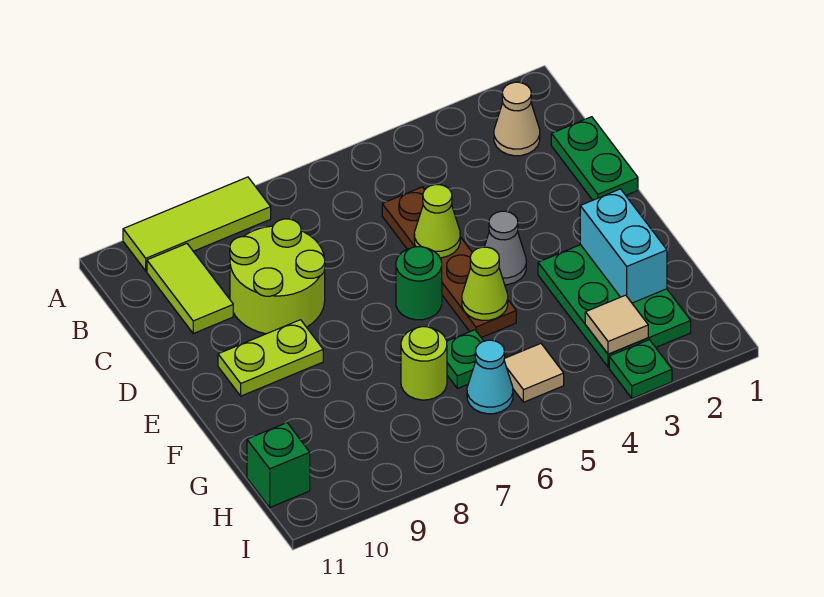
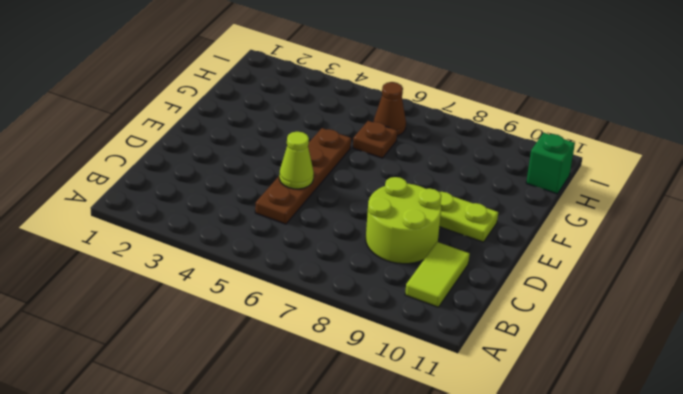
brown plate G6 level 1 -> green plate G6 level 1
brown cone H6 level 1 -> cyan cone H6 level 1
none -> lime tile A8:A10 level 1
none -> tan cone B2 level 1
none -> green plate C1:D1 level 1

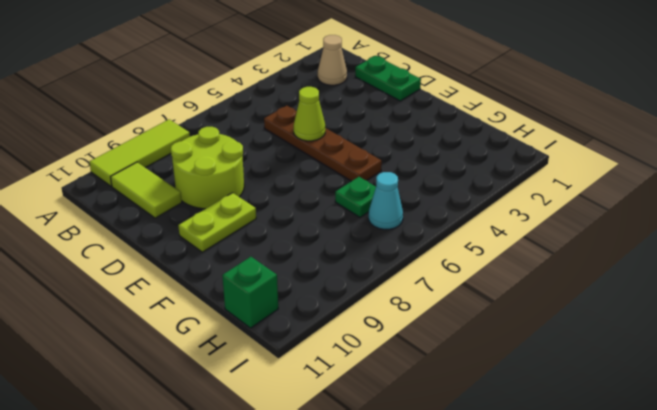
none -> grey cone E4 level 1
none -> green round brick E6 level 1
none -> green plate F2:H3 level 1

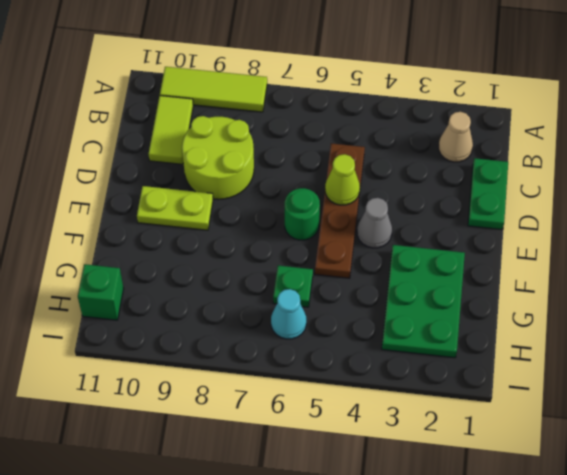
none -> lime round brick G7 level 1
none -> tan tile H5 level 1
none -> green plate I3 level 1

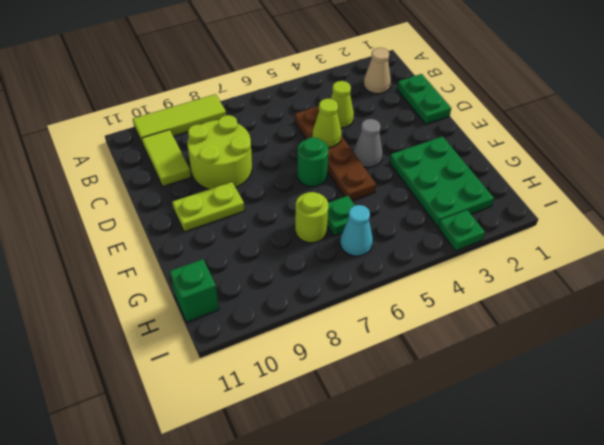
lime cone C4 level 1 -> lime cone F5 level 2
none -> tan tile H5 level 1
none -> cyan brick F2:G2 level 2
none -> tan tile H3 level 2

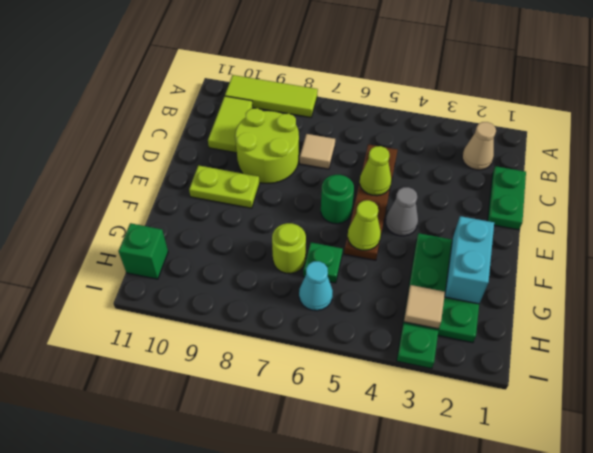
tan tile C7 level 1 -> tan tile H5 level 1

